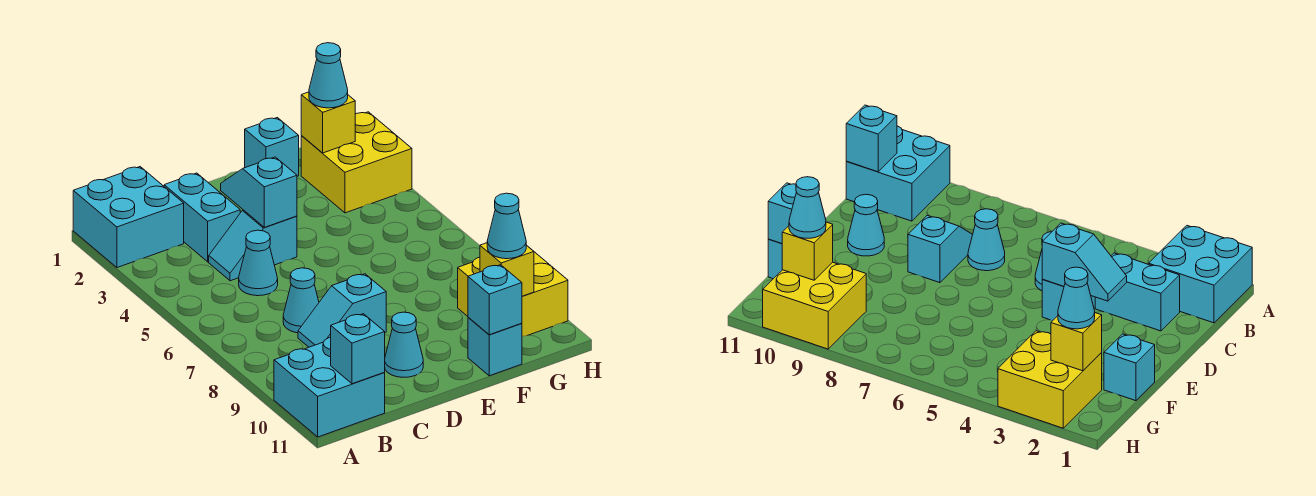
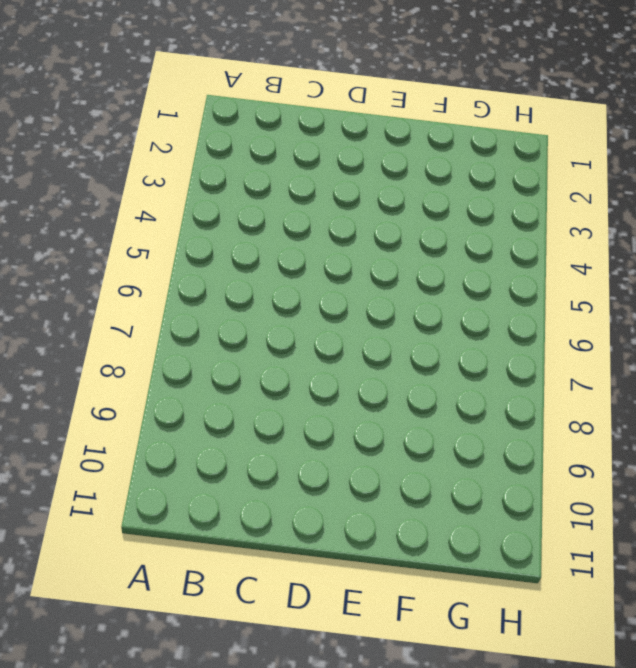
none -> cyan brick A1:B2 level 1
none -> cyan brick A10:B11 level 1
none -> cyan brick C2:C3 level 1

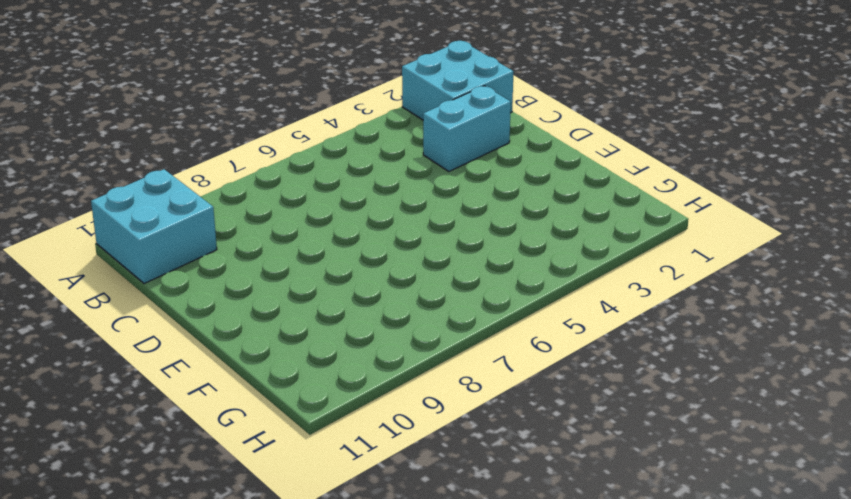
none -> cyan slope C4:D4 level 1 top D
none -> cyan cone C5 level 1
none -> cyan cone C7 level 1

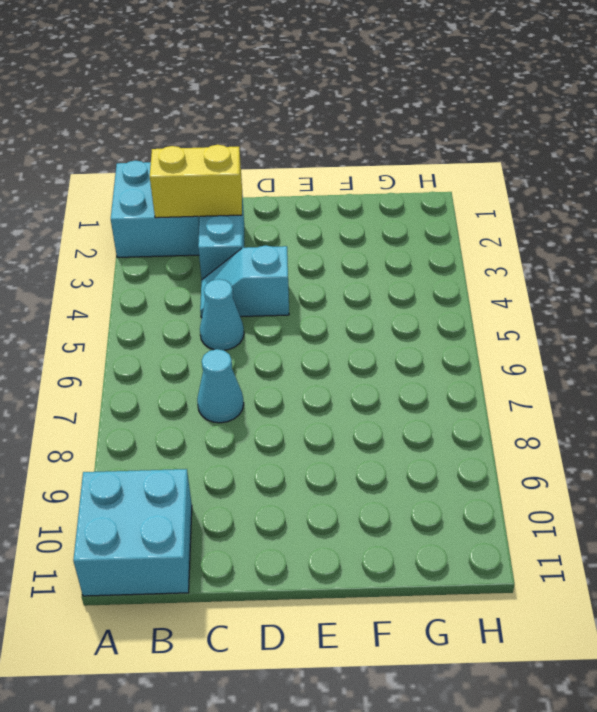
yellow brick B2:C2 level 2 -> none
none -> cyan slope C8:D8 level 1 top D
none -> cyan cone D10 level 1
none -> cyan brick F1 level 1

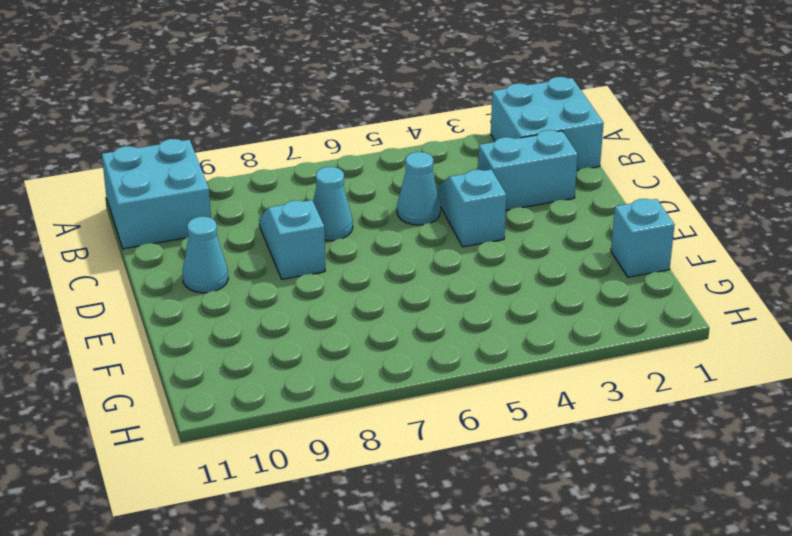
none -> cyan brick F11 level 1
none -> yellow brick G2:H3 level 1
none -> yellow brick G9:H10 level 1

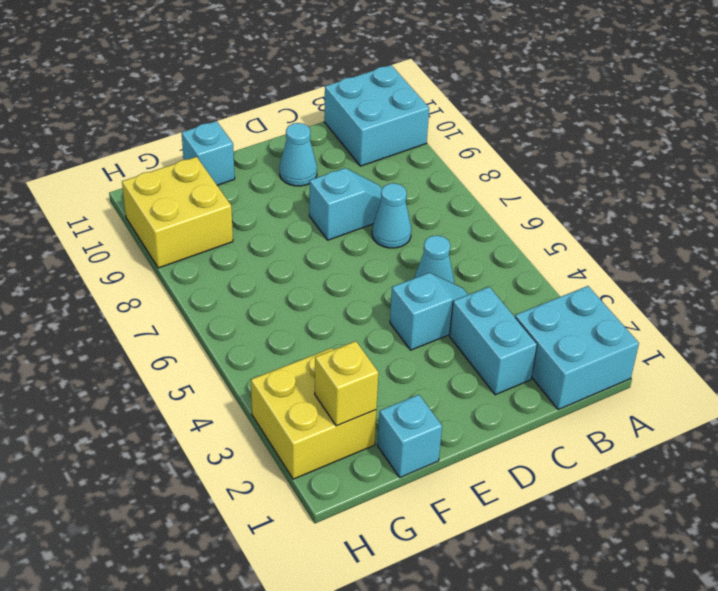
none -> cyan brick B11 level 2
none -> cyan slope D3:D4 level 2 top 4
none -> cyan brick F11 level 2

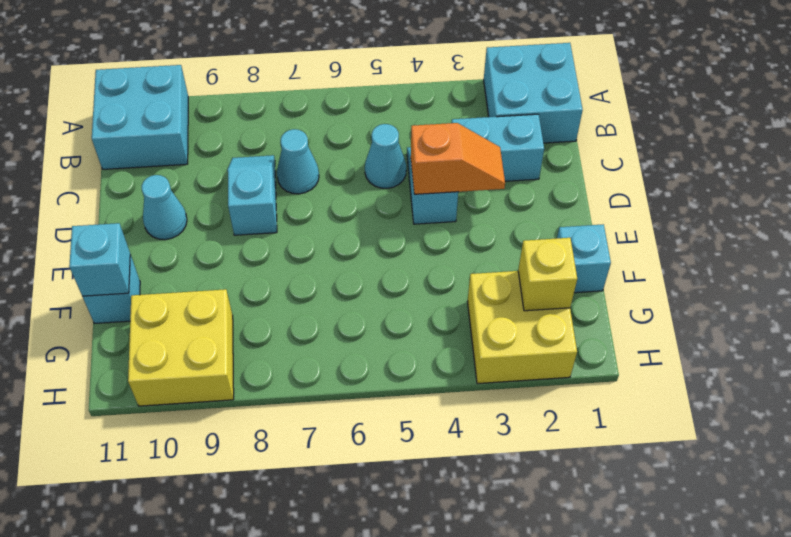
orange slope D3:D4 level 2 top 4 -> cyan slope D3:D4 level 2 top 4
none -> cyan brick B11 level 2
none -> yellow brick G10 level 2
none -> cyan cone G2 level 3

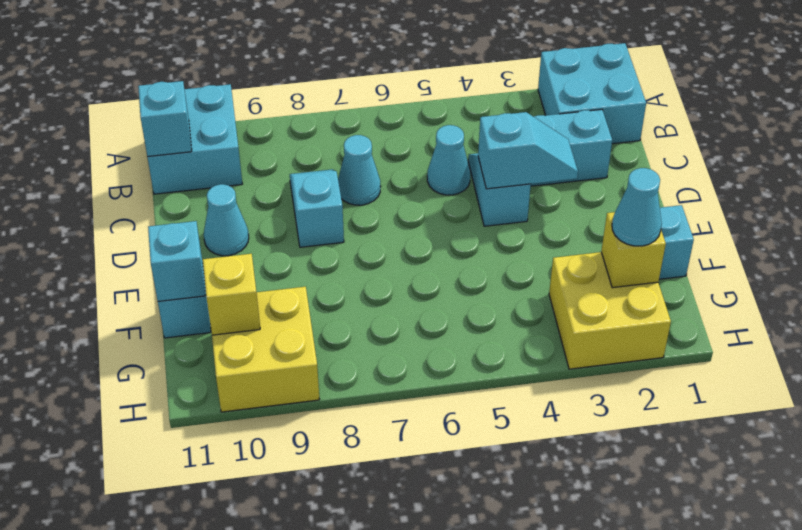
none -> cyan cone G10 level 3

